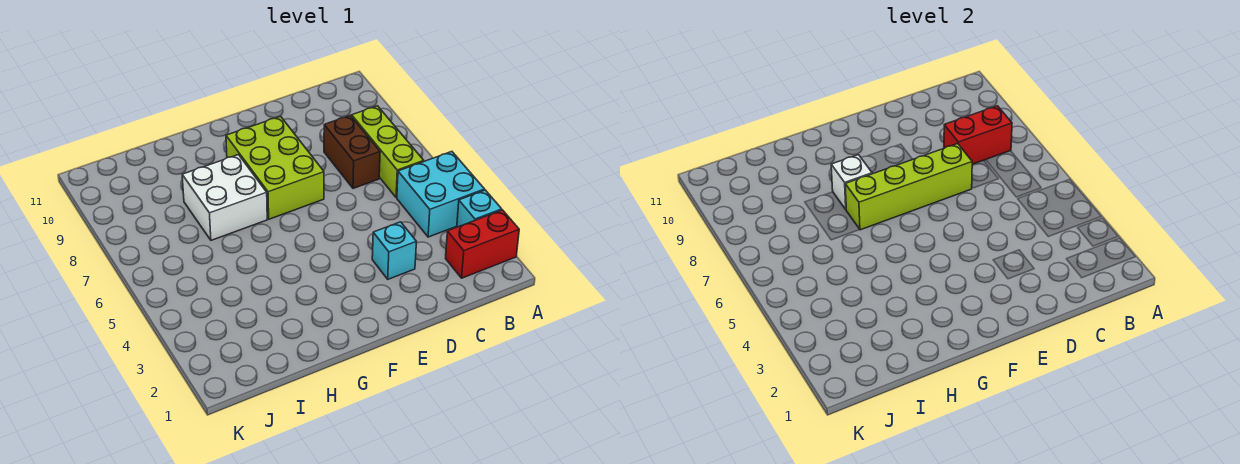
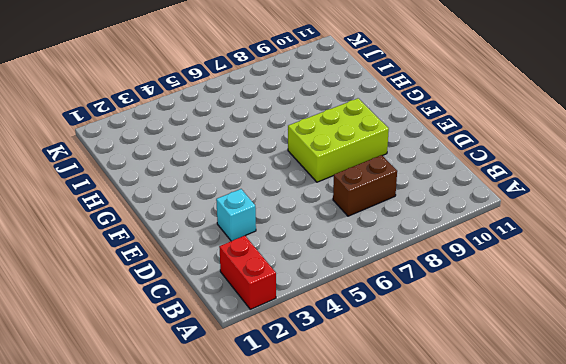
none -> cyan brick A3 level 1
none -> cyan brick A4:B5 level 1

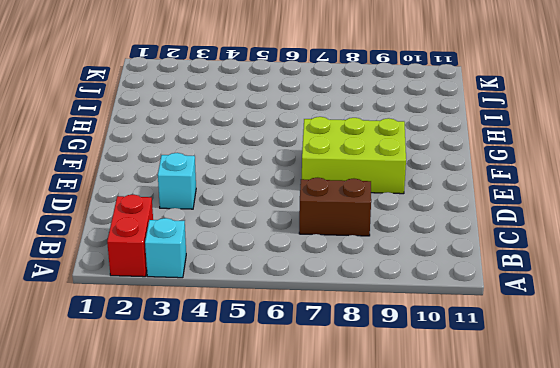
none -> cyan brick A4:B5 level 1
none -> lime brick B6:B8 level 1

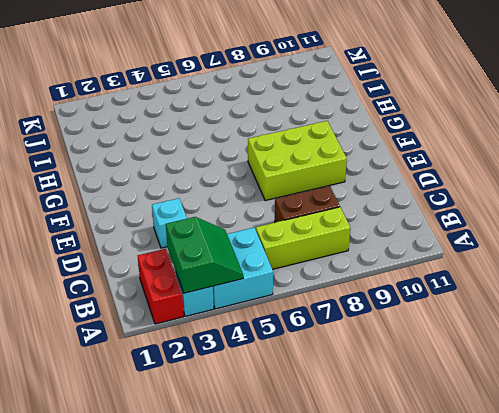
green slope A3:B4 level 2 top 3 -> none
none -> white brick G7:H8 level 1
none -> red brick B8:C8 level 2

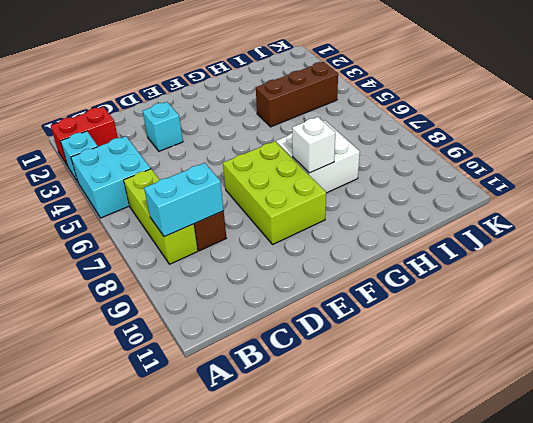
cyan brick B8:C8 level 2 -> red brick B8:C8 level 2
brown brick H4:J4 level 1 -> none
none -> lime brick D7:G7 level 2

